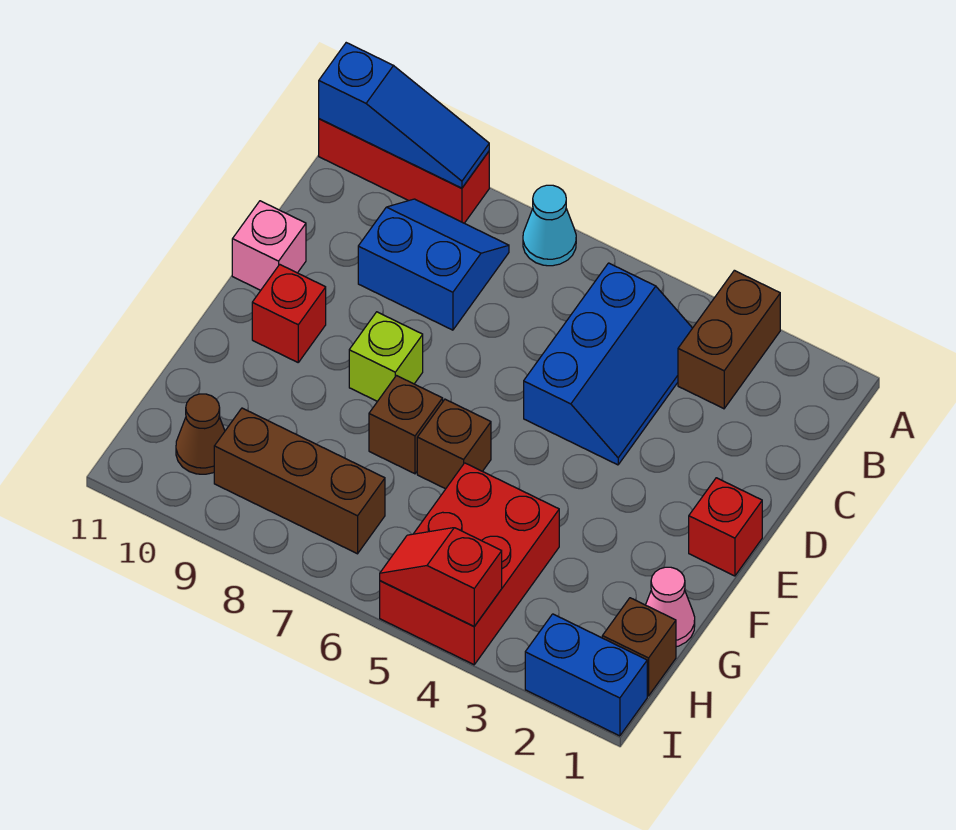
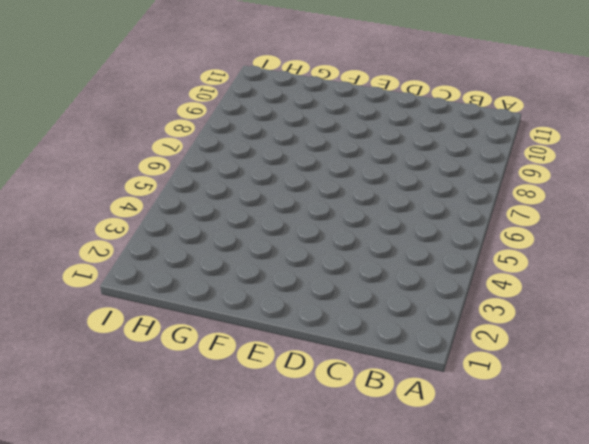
none -> brown brick A3:B3 level 1
none -> cyan cone A7 level 1
none -> red brick A9:A11 level 1

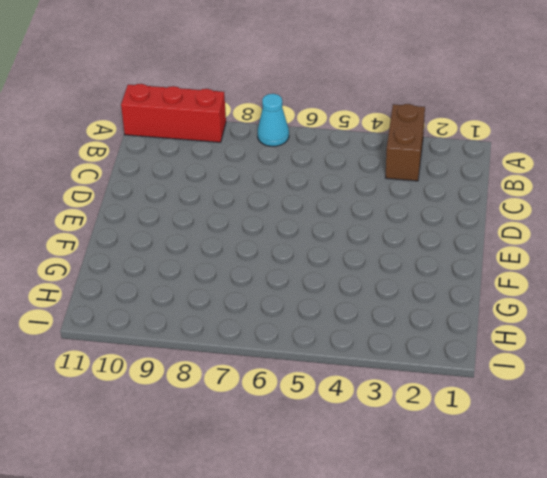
none -> blue slope B4:D5 level 1 top 5
none -> blue slope B8:C9 level 1 top C
none -> pink brick D11 level 1

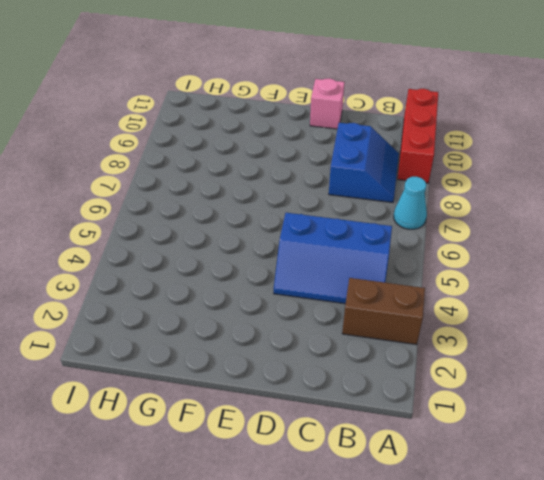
none -> red brick E1 level 1
none -> lime brick E8 level 1
none -> red brick E10 level 1

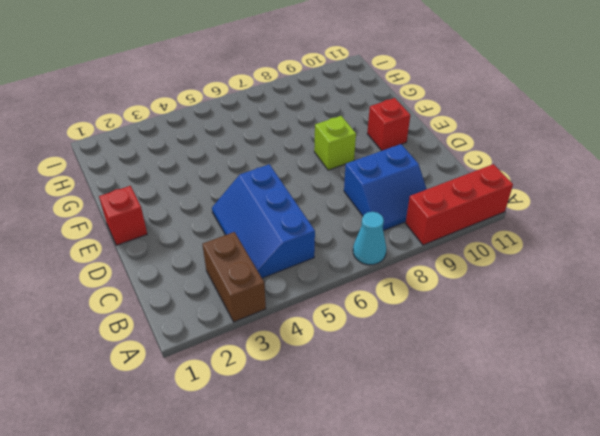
none -> pink brick D11 level 1
none -> brown brick F6 level 1
none -> brown brick F7 level 1

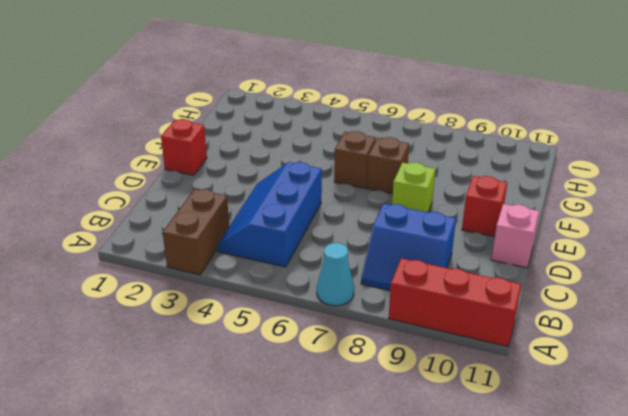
none -> pink cone G1 level 1
none -> red brick G4:I5 level 1
none -> brown brick H1 level 1

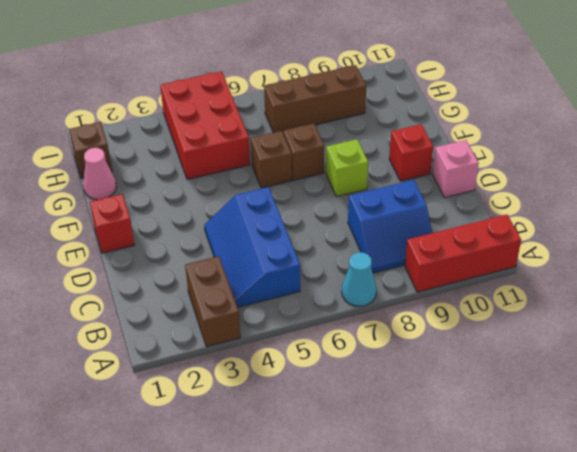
none -> brown cone H10 level 1
none -> blue brick I1:I2 level 1
none -> blue slope A9:A11 level 2 top 11

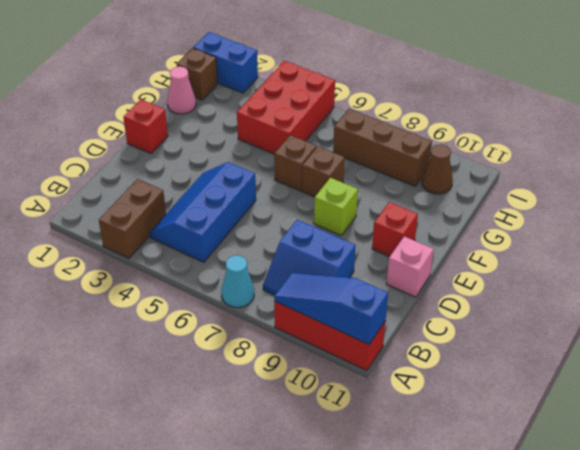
none -> red slope I4:I5 level 2 top 4

